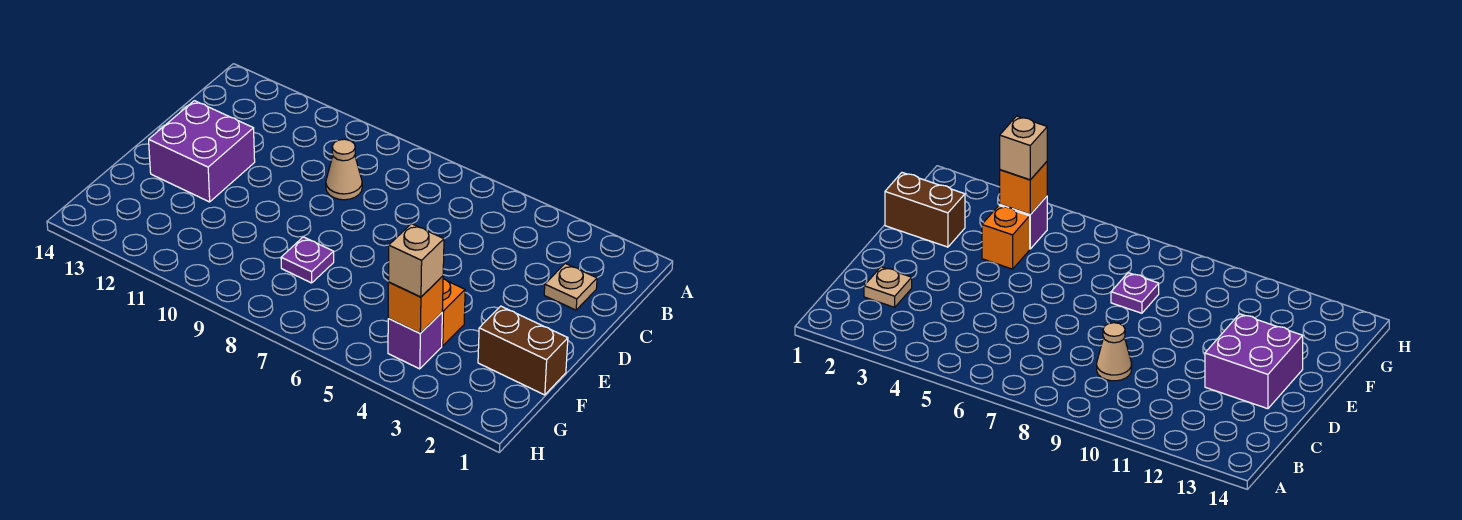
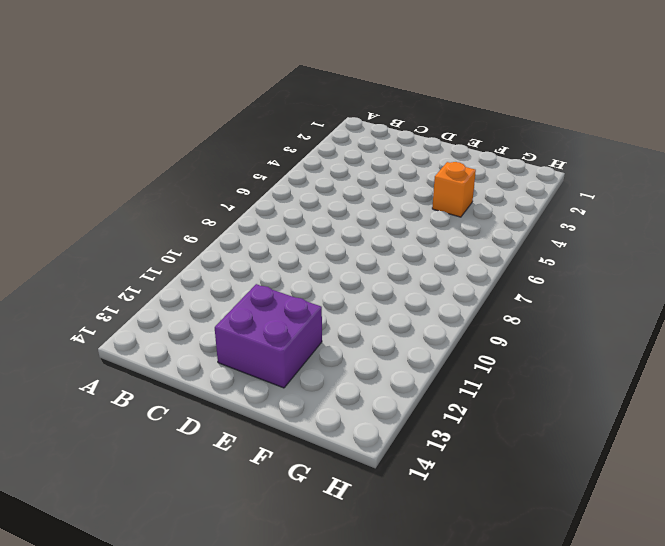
none -> tan plate C2 level 1
none -> tan cone C9 level 1

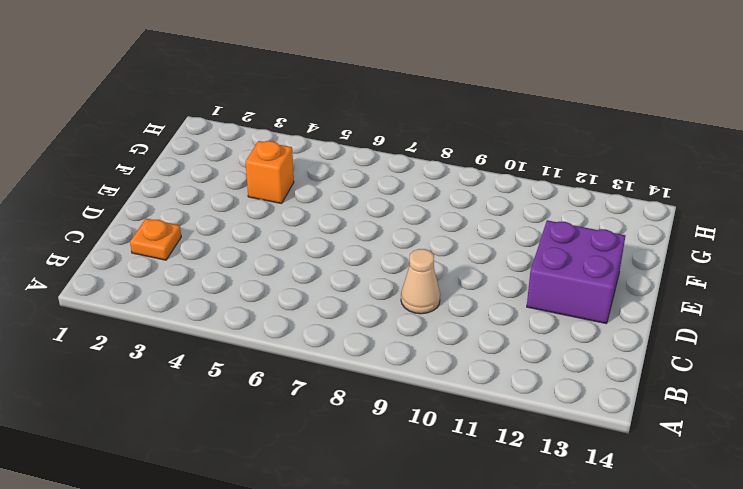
orange plate C2 level 1 -> tan plate C2 level 1
none -> brown brick F1:F2 level 1
none -> purple plate F8 level 1

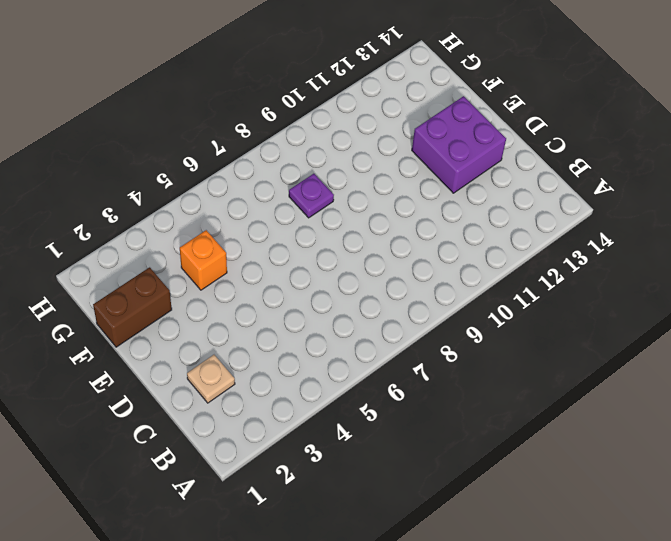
none -> tan cone C9 level 1
none -> purple brick G4 level 1

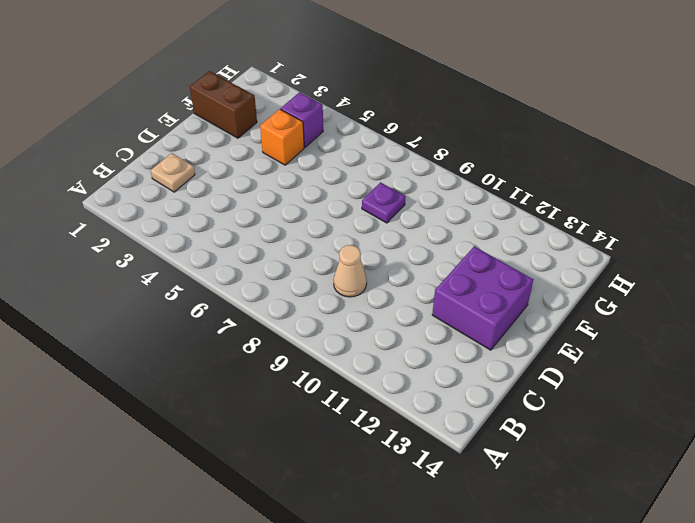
none -> orange brick G4 level 2
none -> tan brick G4 level 3

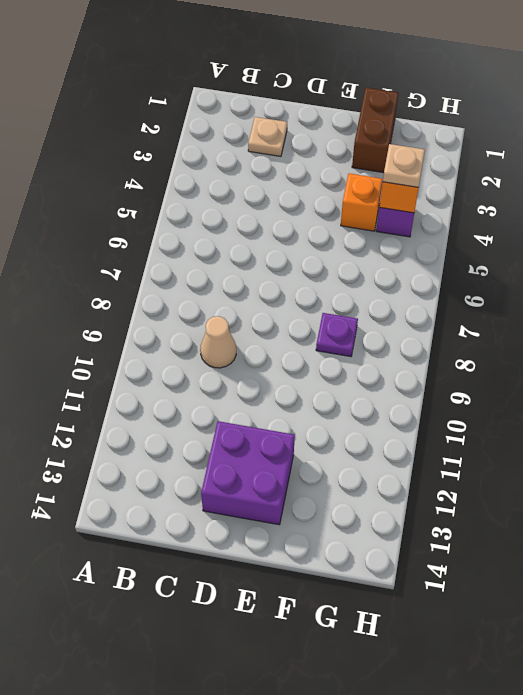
tan plate G4 level 3 -> tan brick G4 level 3

